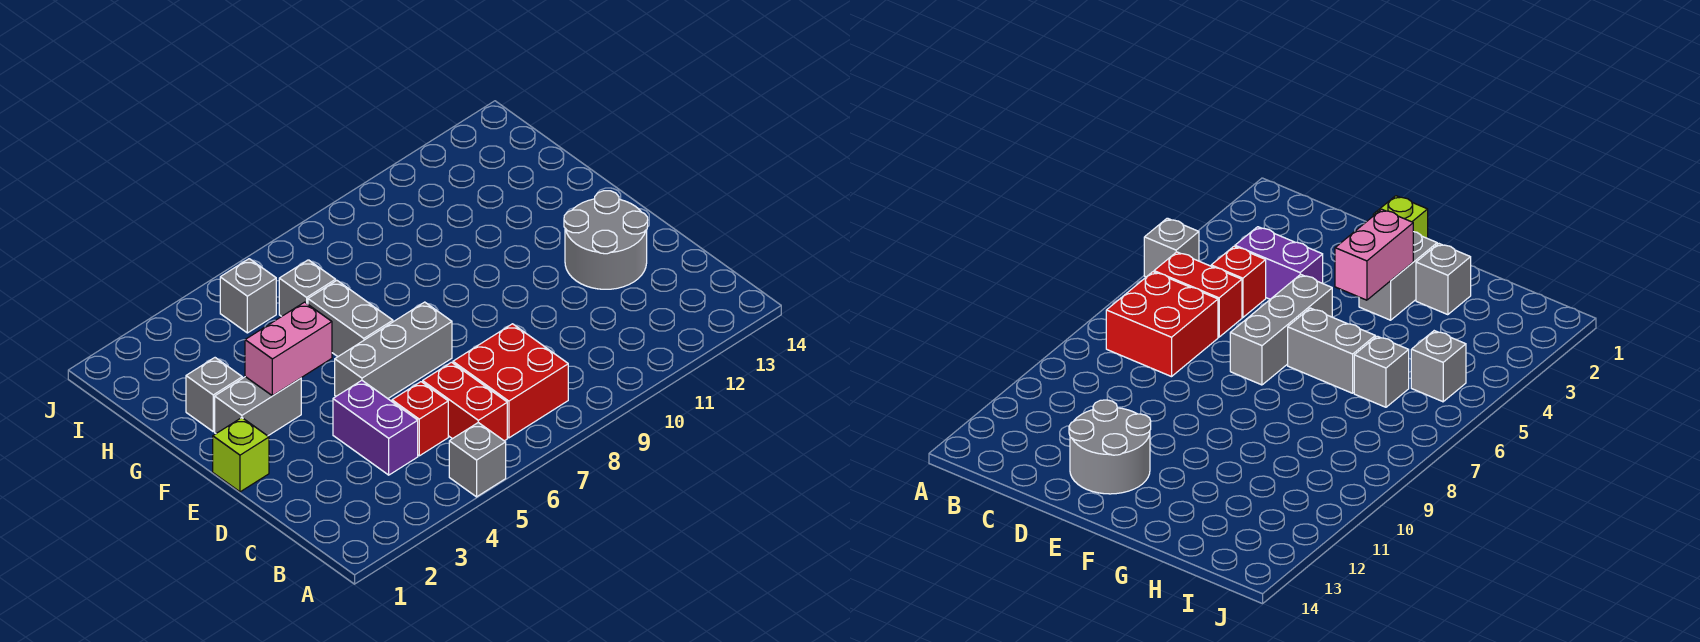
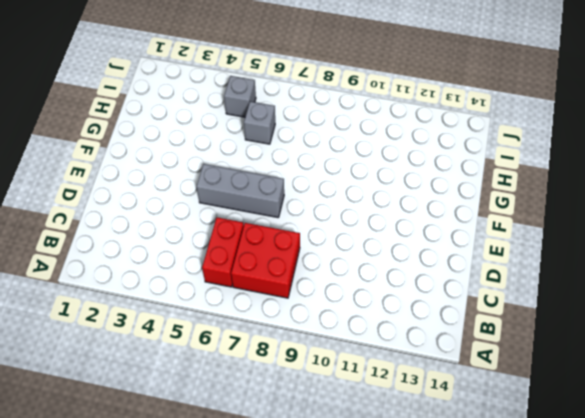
none -> grey brick A5 level 1
none -> purple brick C4:D4 level 1
none -> red brick C5 level 1

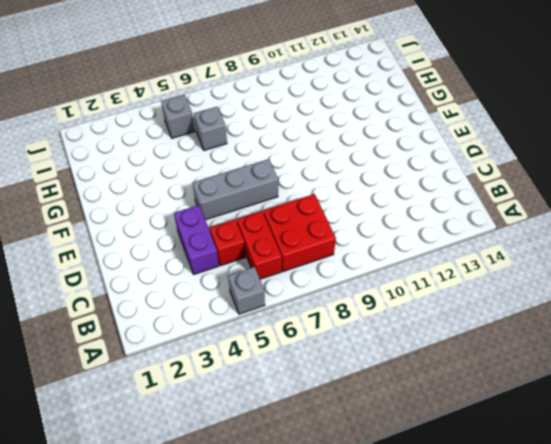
none -> grey round brick D12:E13 level 1
none -> lime brick E1 level 1
none -> grey brick F2:F3 level 1

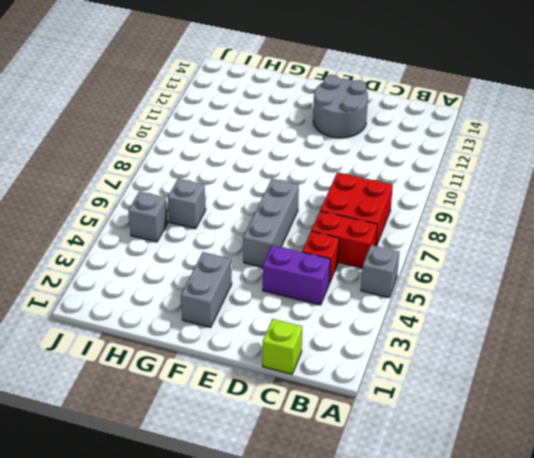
lime brick C1 level 1 -> lime brick E1 level 1
none -> grey brick F6:G6 level 1
none -> grey brick G2 level 1
none -> pink brick F3:F4 level 2

